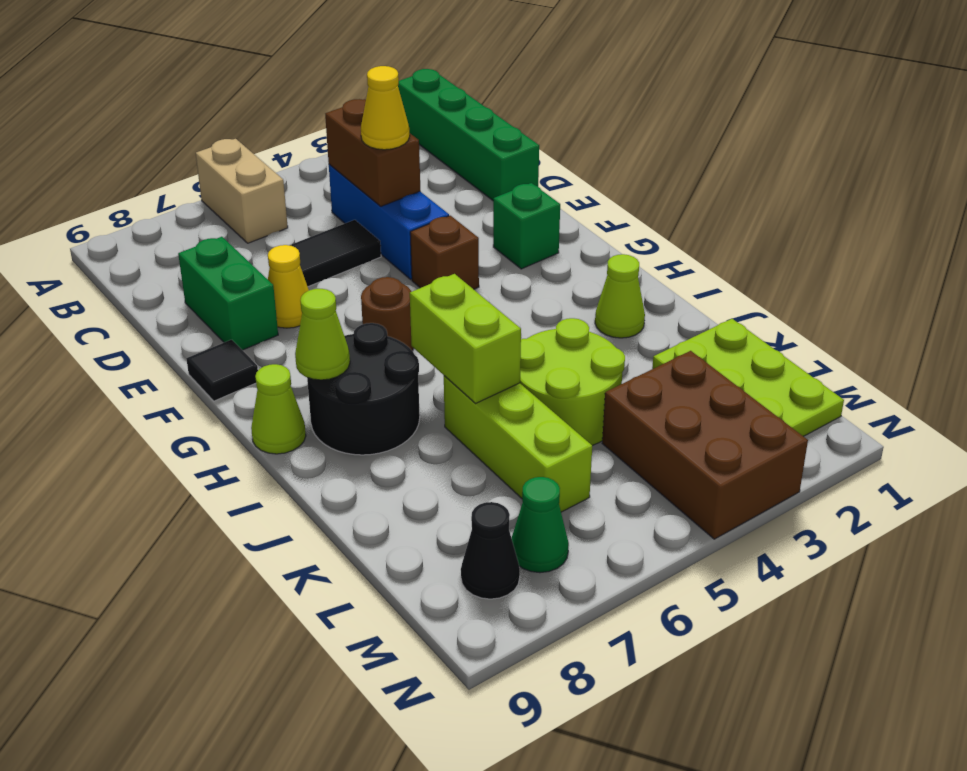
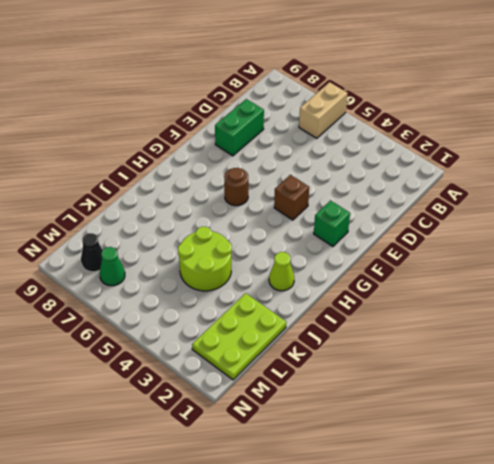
none -> green brick A1:D1 level 1
none -> blue brick C4:E4 level 1
none -> black tile D5:D6 level 1

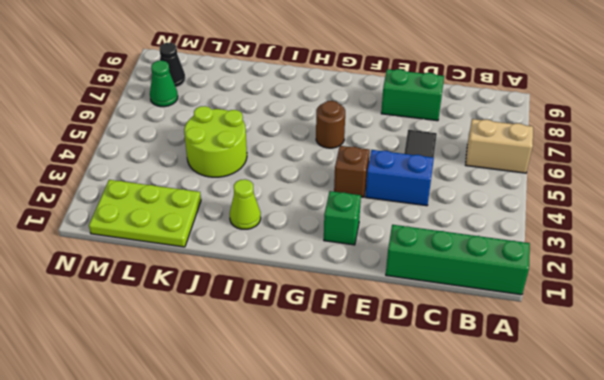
blue brick D4:E4 level 1 -> blue brick C4:E4 level 1
none -> yellow cone E7 level 1
none -> black tile F9 level 1
none -> black round brick H7:I8 level 1

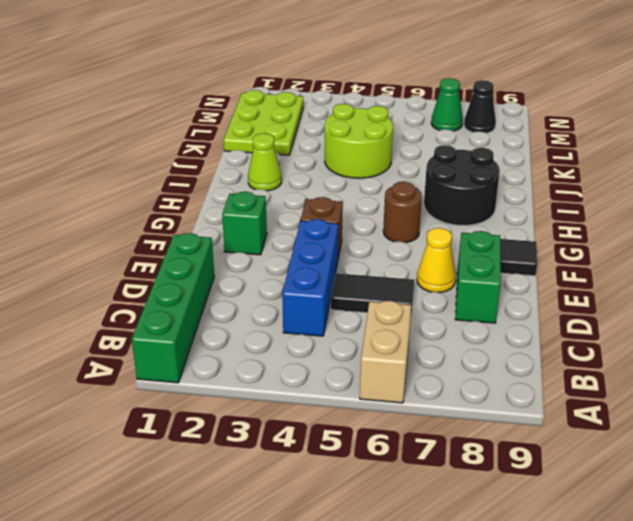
none -> lime cone H9 level 1
none -> lime brick J6:L6 level 1
none -> brown brick L3:N4 level 1

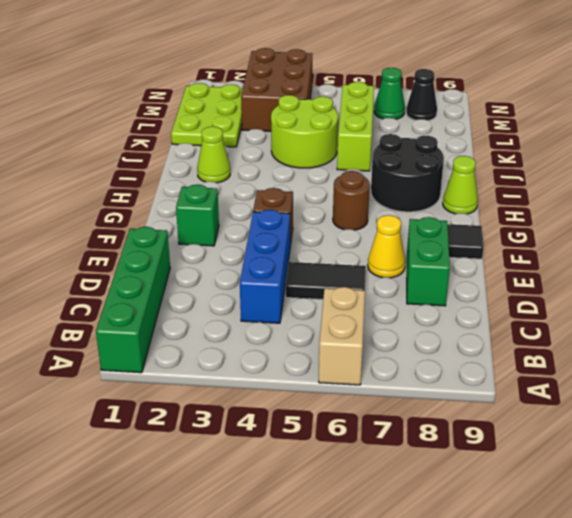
none -> brown brick C4:D4 level 2
none -> lime cone H8 level 2
none -> lime brick I6:J6 level 2

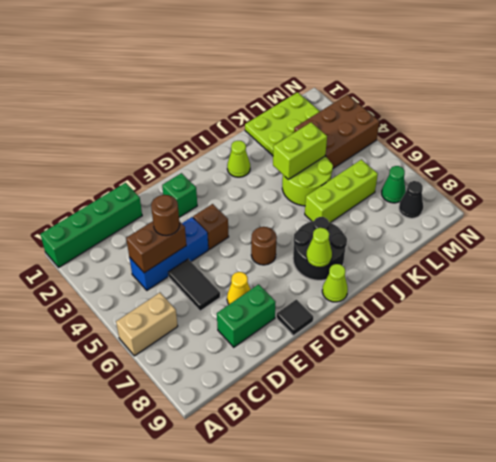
brown round brick D4 level 3 -> yellow cone D4 level 3
lime brick J4:K4 level 2 -> lime brick I6:J6 level 2

